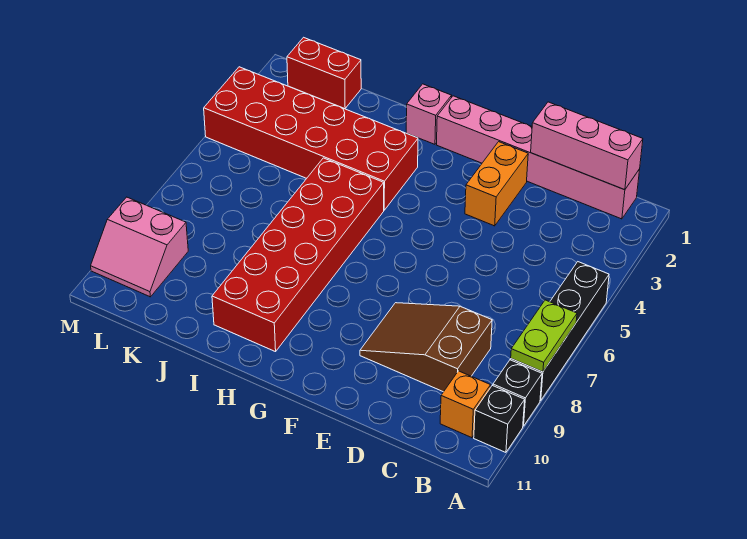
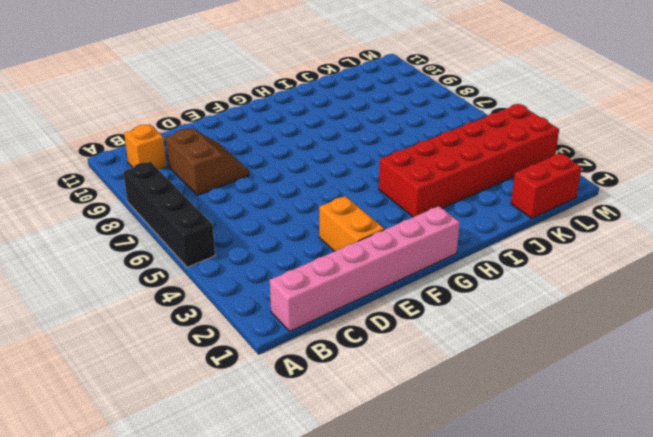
brown slope C8:D9 level 1 top C -> brown slope C8:E9 level 1 top C
none -> black brick A9 level 1
none -> black brick A10 level 1
none -> pink brick H1 level 1

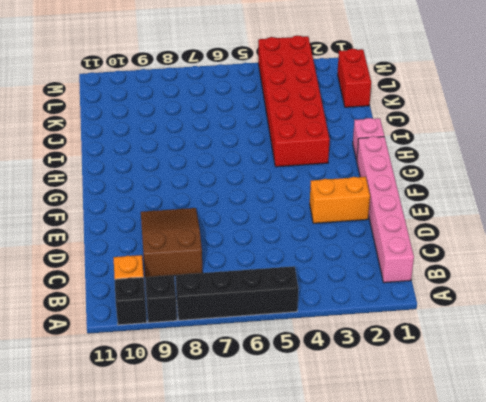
none -> red brick H5:I10 level 1
none -> pink slope L9:M10 level 1 top 9
none -> lime plate A7:A8 level 2

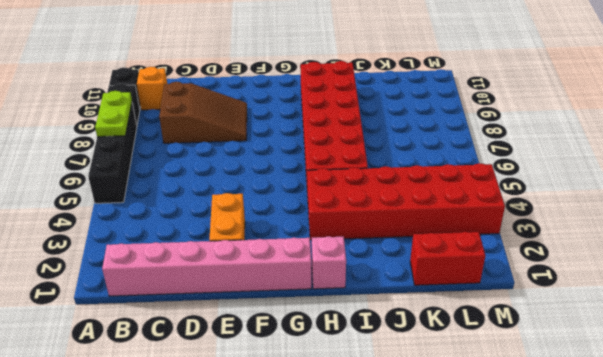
none -> pink slope L9:M10 level 1 top 9
none -> pink brick B1:D1 level 2

